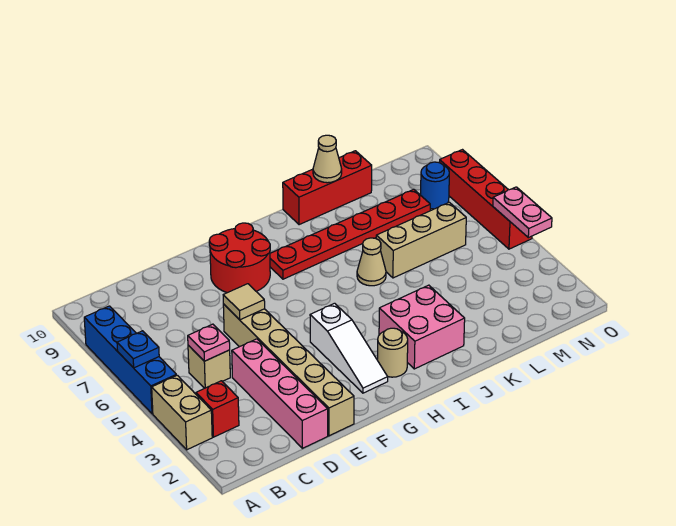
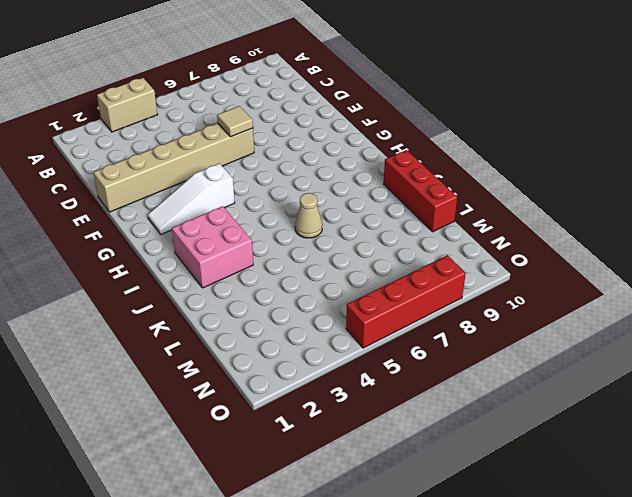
none -> blue brick A5:A8 level 1
none -> red brick B3 level 1
none -> tan brick C5 level 1

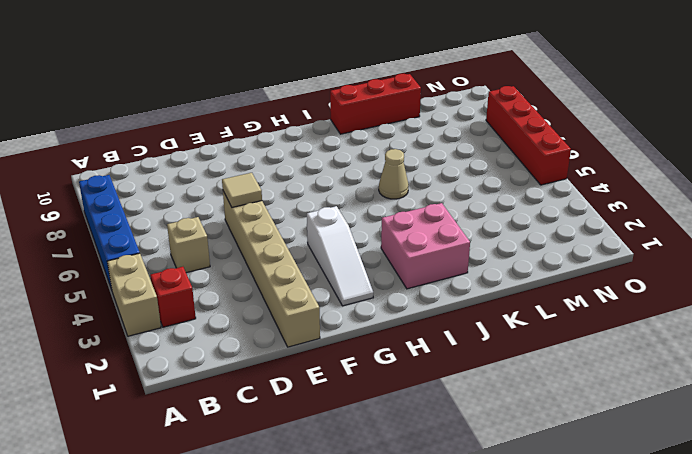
none -> pink brick D1:D4 level 1
none -> red round brick F8:G9 level 1
none -> tan round brick H2 level 1

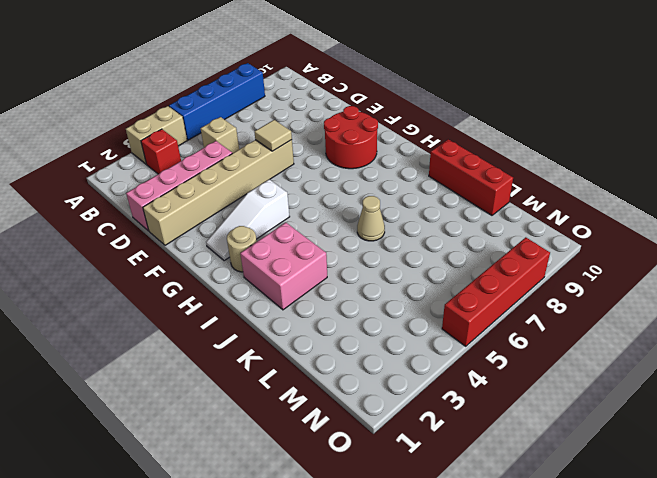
none -> red plate H8:M8 level 1
none -> tan brick K6:M6 level 1
none -> blue round brick N8 level 1

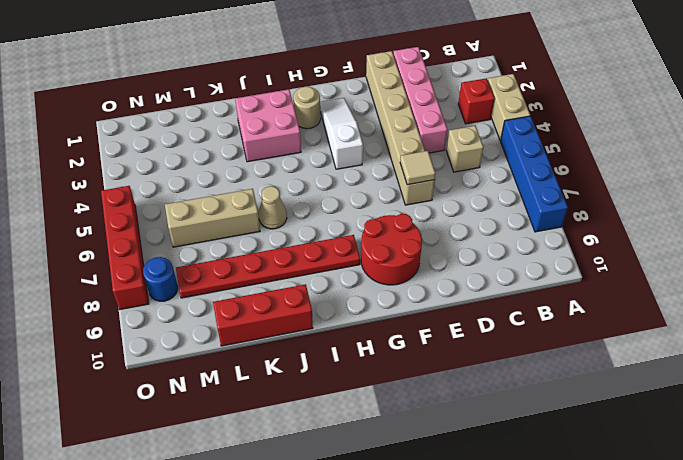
none -> blue plate A6 level 2
none -> pink plate C5 level 2
none -> tan cone K10 level 2

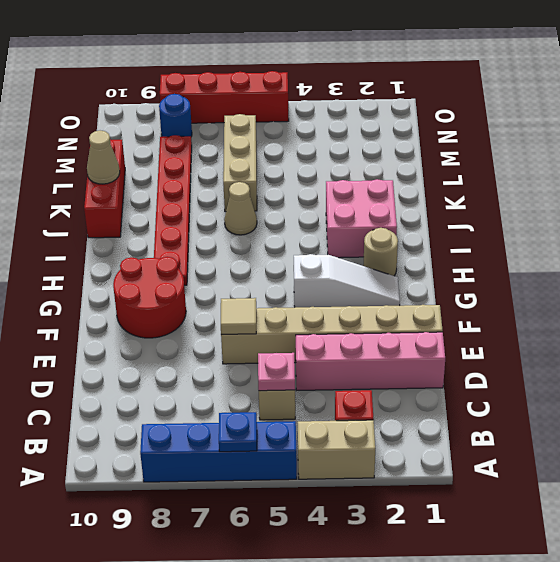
none -> pink plate O4:O5 level 2

